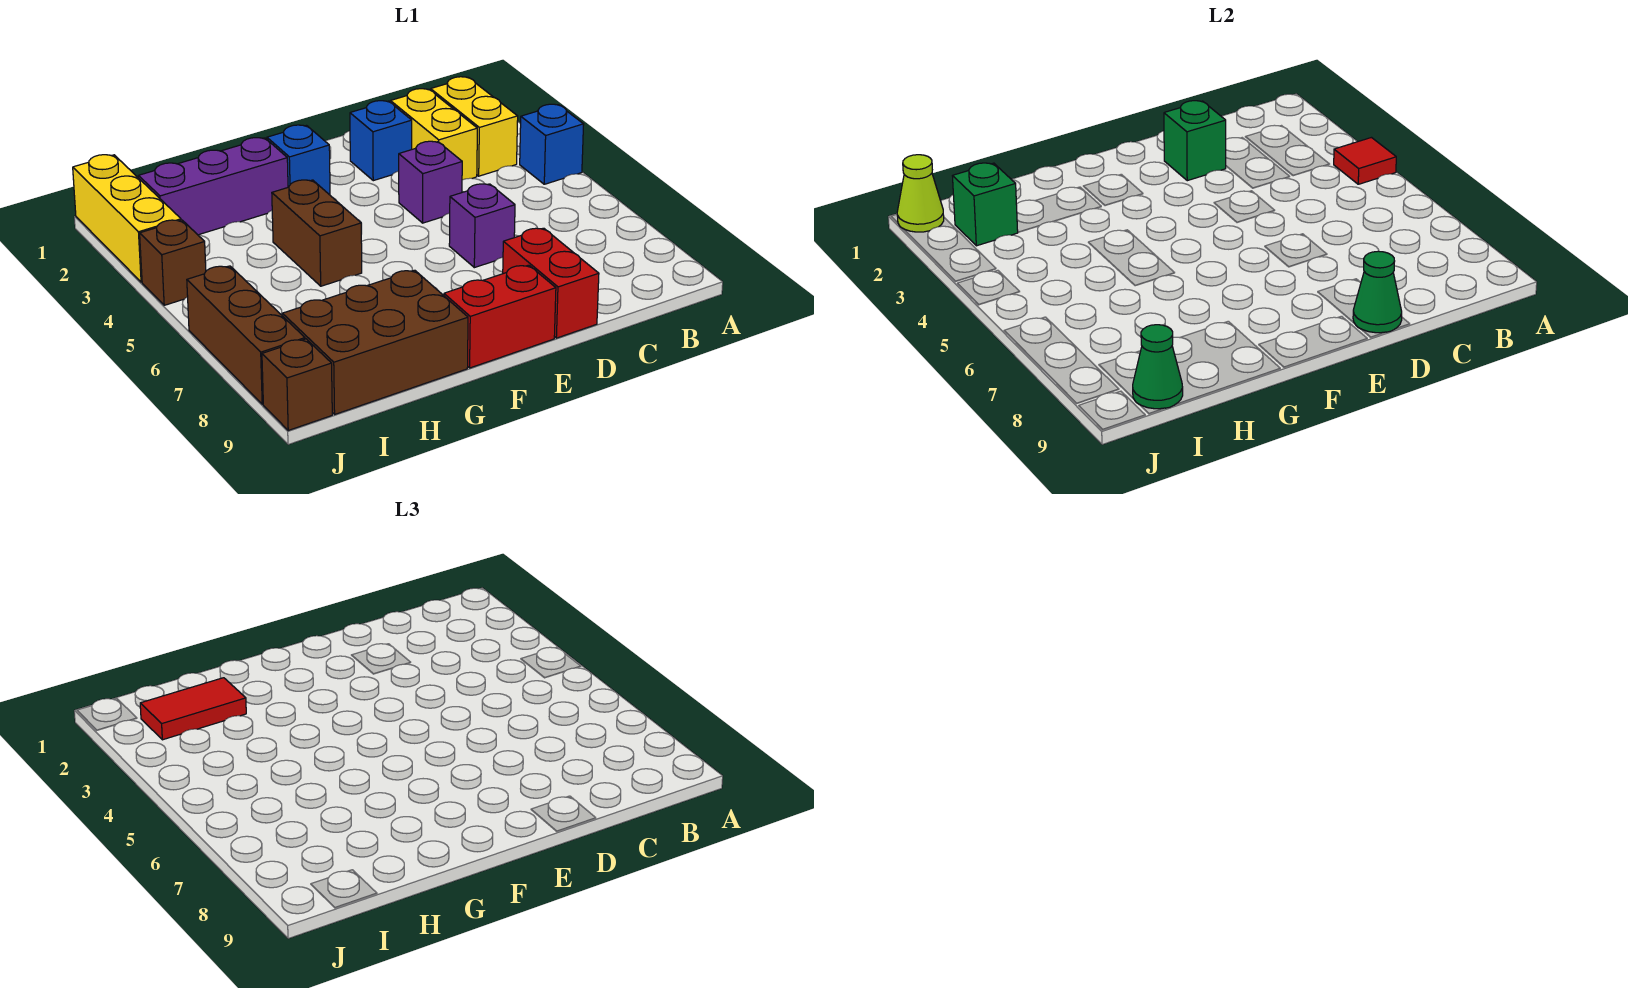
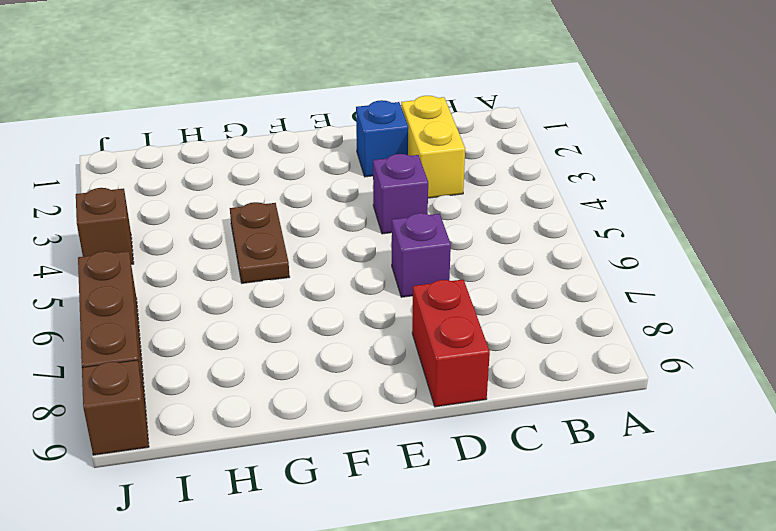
brown plate G4:G5 level 1 -> brown brick G4:G5 level 1
none -> blue brick A4 level 1
none -> yellow brick B2:B3 level 1
none -> red brick E9:F9 level 1

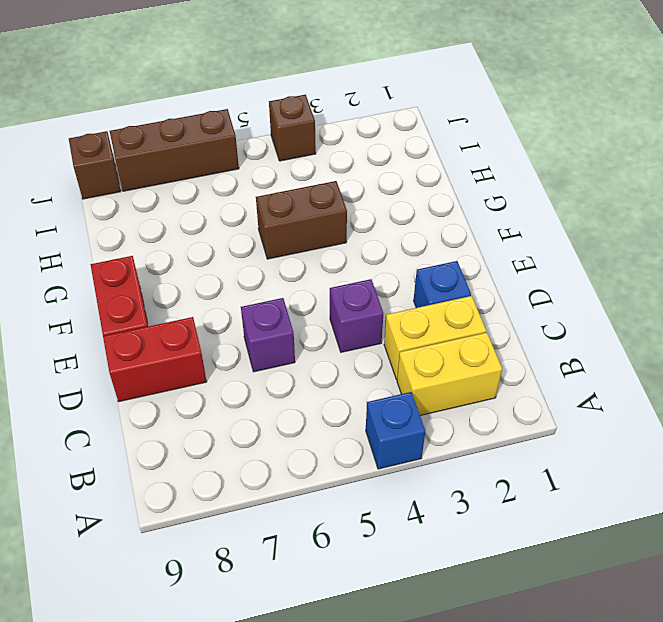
none -> blue brick F2 level 1
none -> purple brick G2:I2 level 1
none -> brown brick G8:I9 level 1

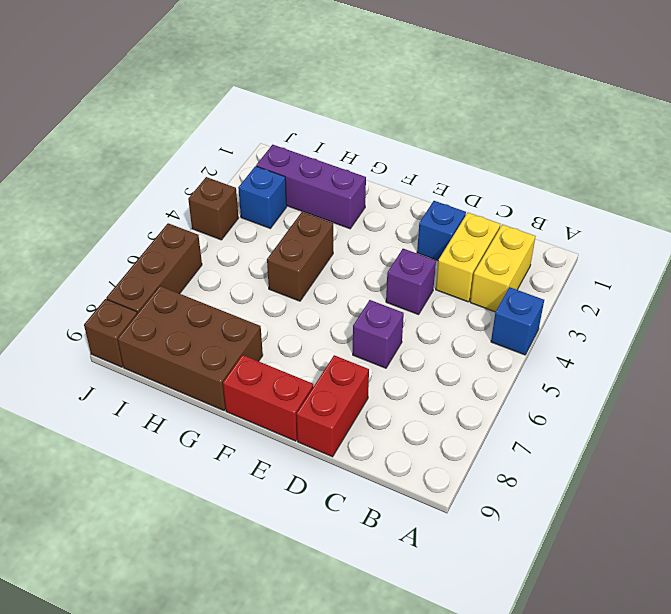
blue brick I3 level 1 -> blue brick F2 level 1
none -> yellow brick J1:J3 level 1
none -> red tile A4 level 2
none -> green brick D2 level 2

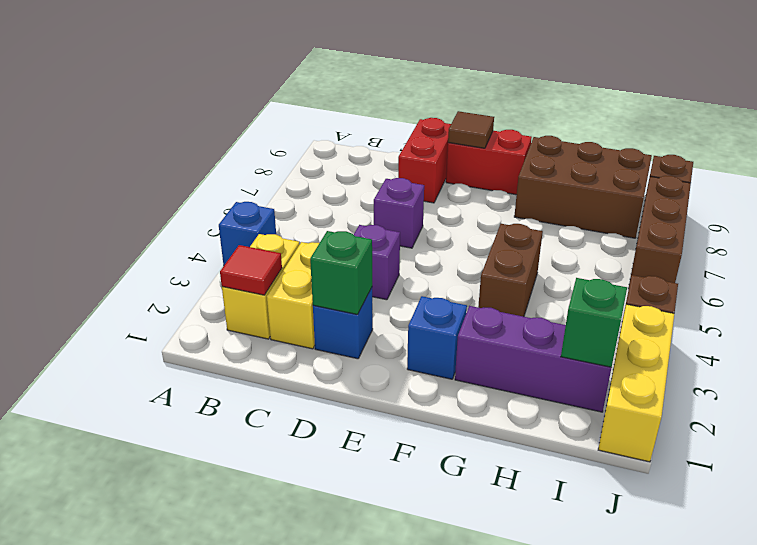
red tile B2 level 2 -> red tile A4 level 2
brown tile E9 level 2 -> none
none -> green cone D9 level 2
none -> green cone I9 level 2
none -> lime cone J1 level 2

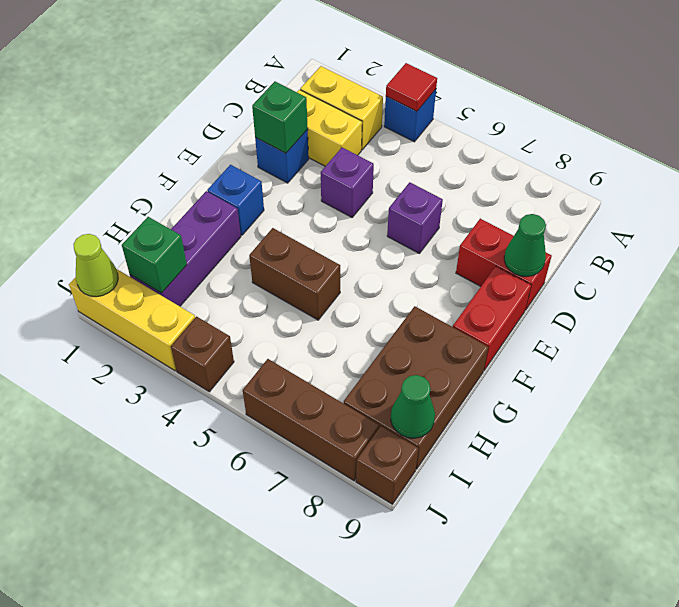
none -> red tile H2:I2 level 3

